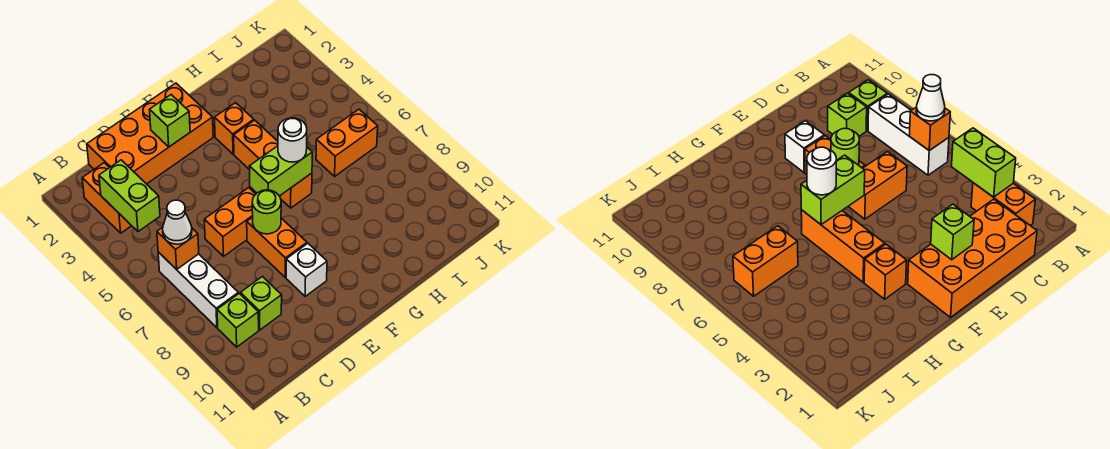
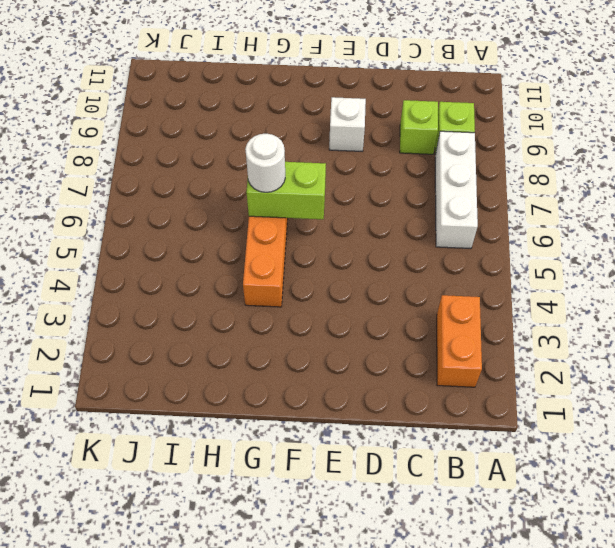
none -> orange brick C1:F2 level 1
none -> orange brick D6:E6 level 1
none -> orange brick E7:E8 level 1

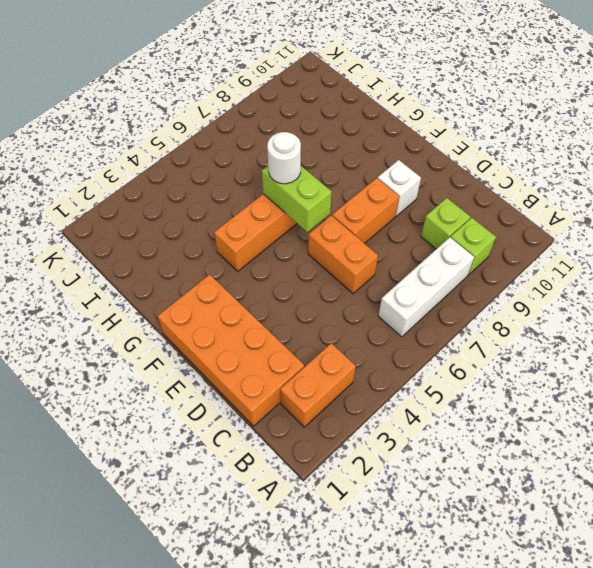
none -> orange brick G3 level 1
none -> orange brick I6:J6 level 1
none -> lime brick B3:B4 level 2

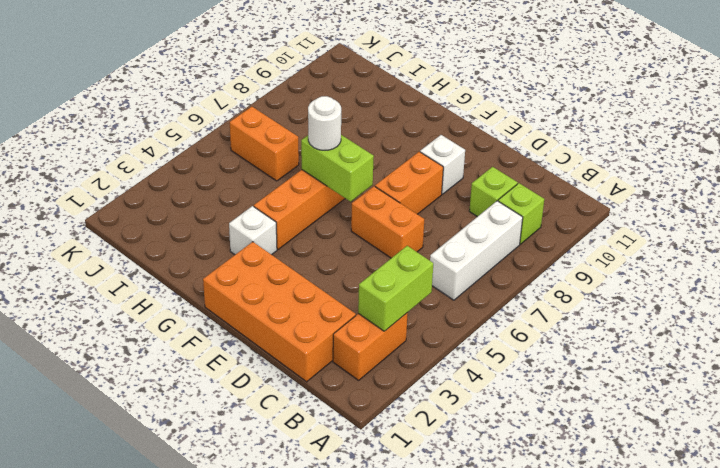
white brick G3 level 1 -> orange brick G3 level 1
none -> orange brick B6 level 2
none -> lime brick E2 level 2
none -> lime round brick E7 level 2

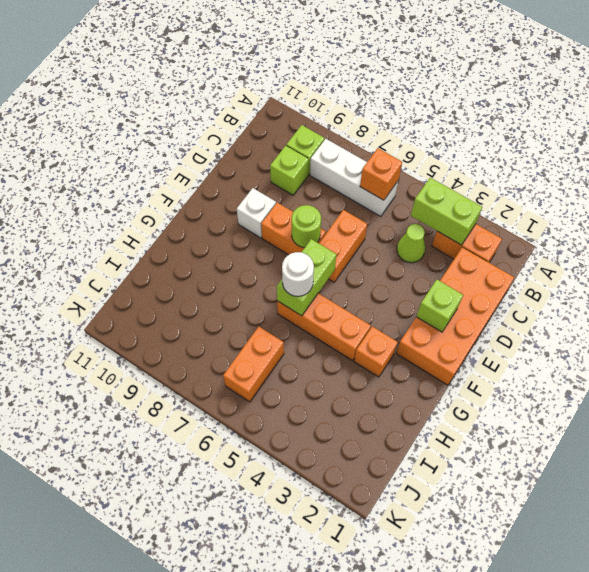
lime cone C4 level 1 -> none
none -> white cone B6 level 3

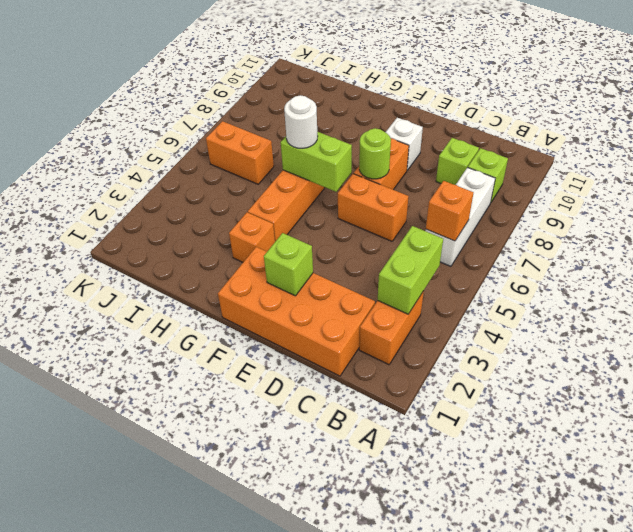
none -> white cone B6 level 3

